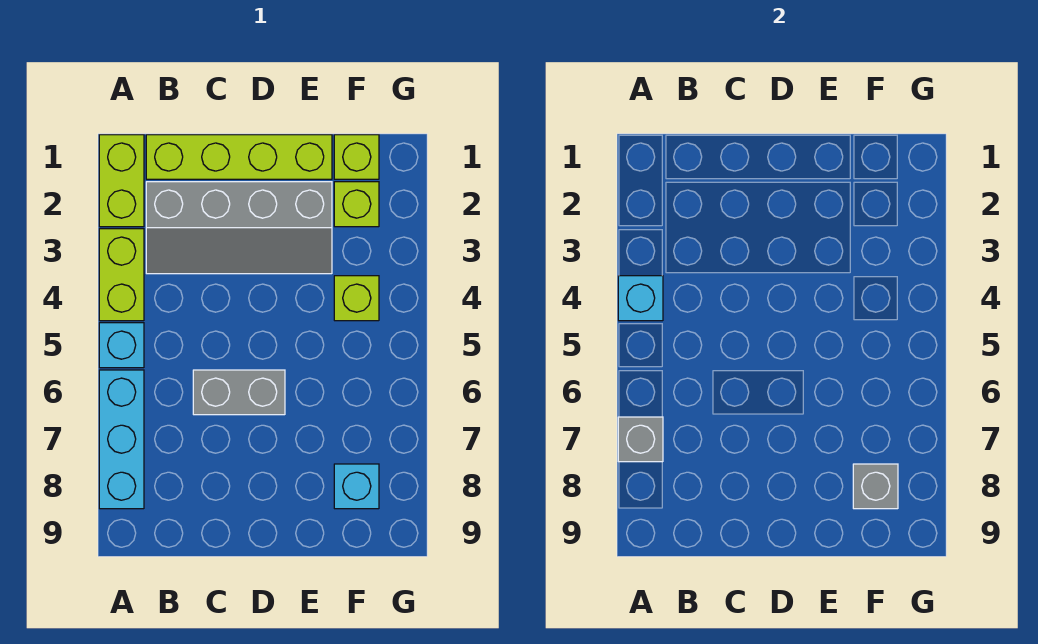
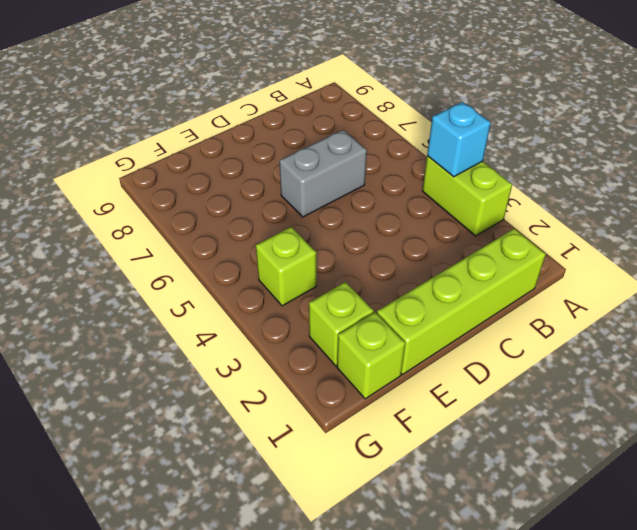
none -> lime brick A1:A2 level 1
none -> cyan brick A5 level 1
none -> cyan brick A6:A8 level 1

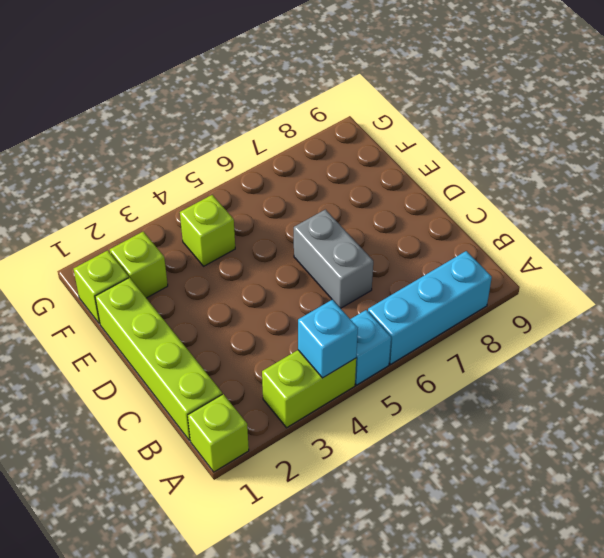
lime brick A1 level 1 -> lime brick A1:A2 level 1
none -> grey slope B2:E3 level 1 top 2
none -> cyan brick F8 level 1
none -> grey brick A7 level 2

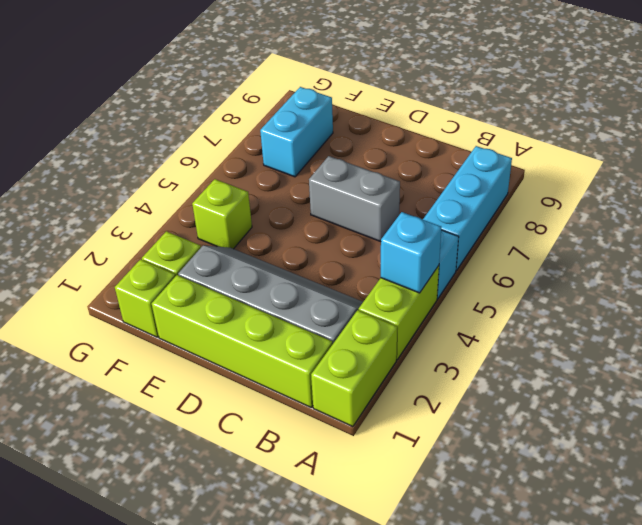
cyan brick F7:F8 level 1 -> cyan brick F8 level 1
none -> grey brick A7 level 2
none -> grey brick F8 level 2

